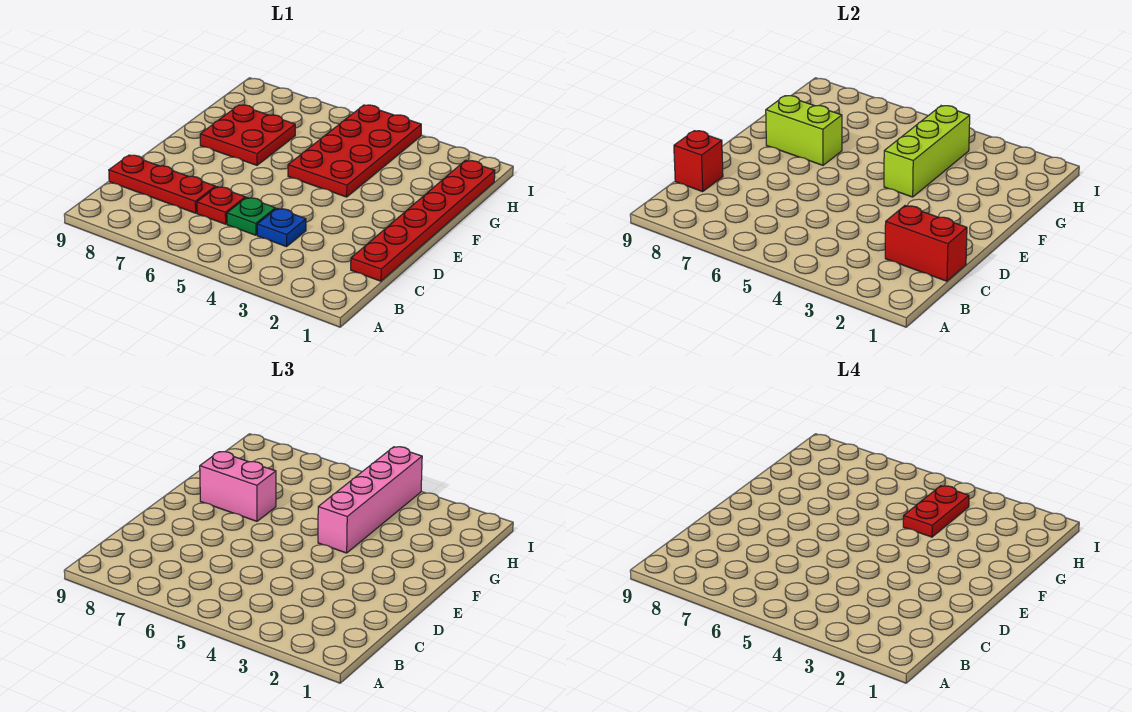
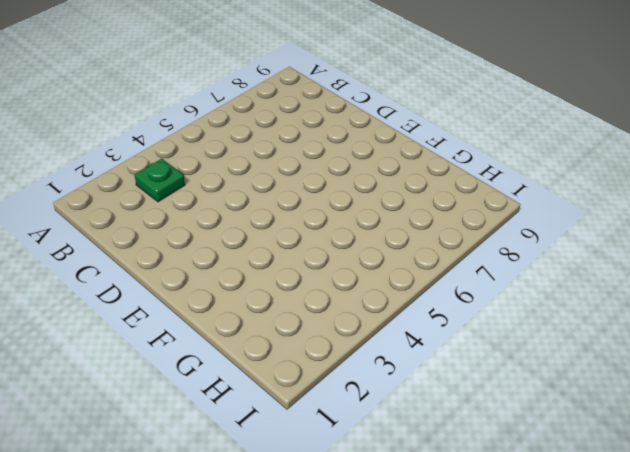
green plate B3 level 1 -> green plate C5 level 1
none -> red plate C1:H1 level 1
none -> blue plate C4 level 1
none -> red plate C6 level 1

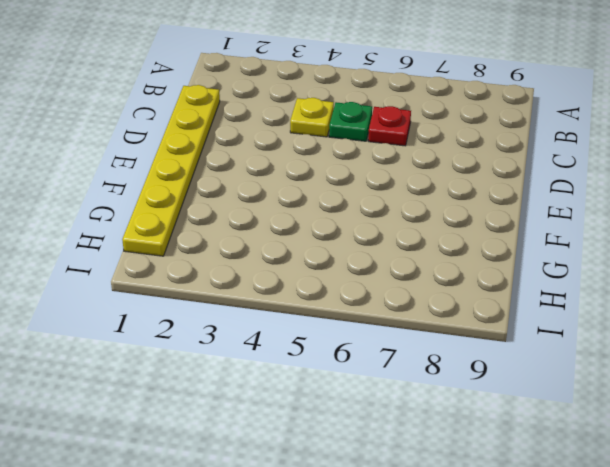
yellow plate C1:H1 level 1 -> red plate C1:H1 level 1
yellow plate C4 level 1 -> blue plate C4 level 1
none -> red plate C7:C9 level 1
none -> red plate F4:I5 level 1
none -> red plate F7:G8 level 1

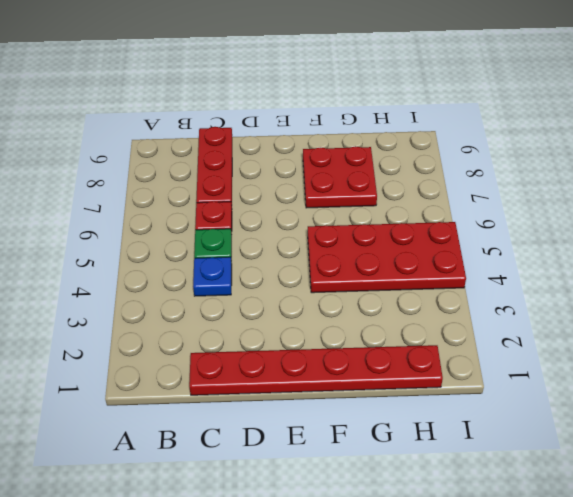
none -> red brick C1:C2 level 2
none -> red brick C9 level 2
none -> lime brick F4:H4 level 2

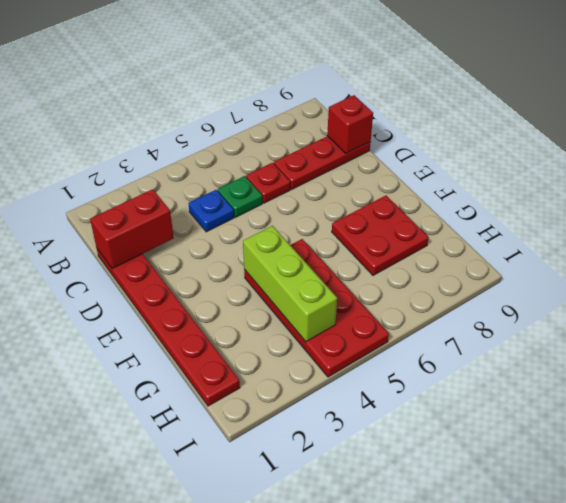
none -> lime brick F7:F8 level 2
none -> pink brick F4:I4 level 3
none -> pink brick F7:F8 level 3

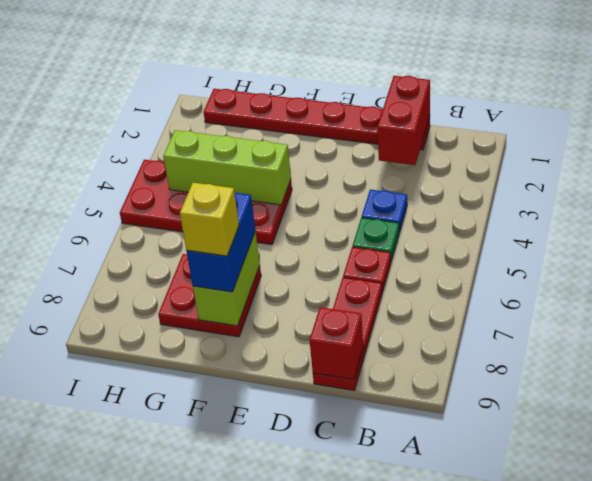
blue brick F7:F8 level 3 -> pink brick F7:F8 level 3
yellow brick F8 level 4 -> none
none -> pink brick F4:I4 level 3
none -> red plate G4:H4 level 4

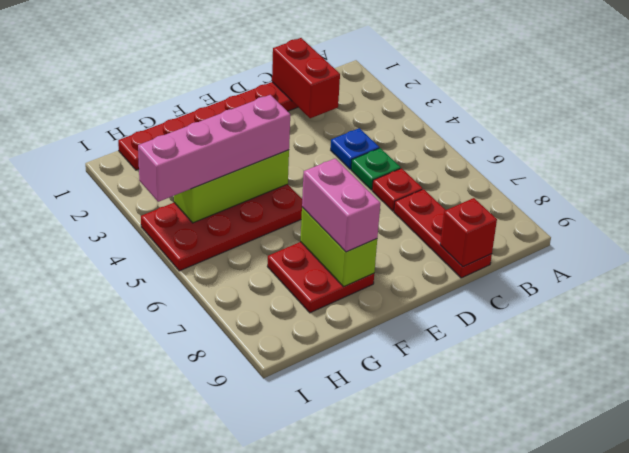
none -> red plate G4:H4 level 4

